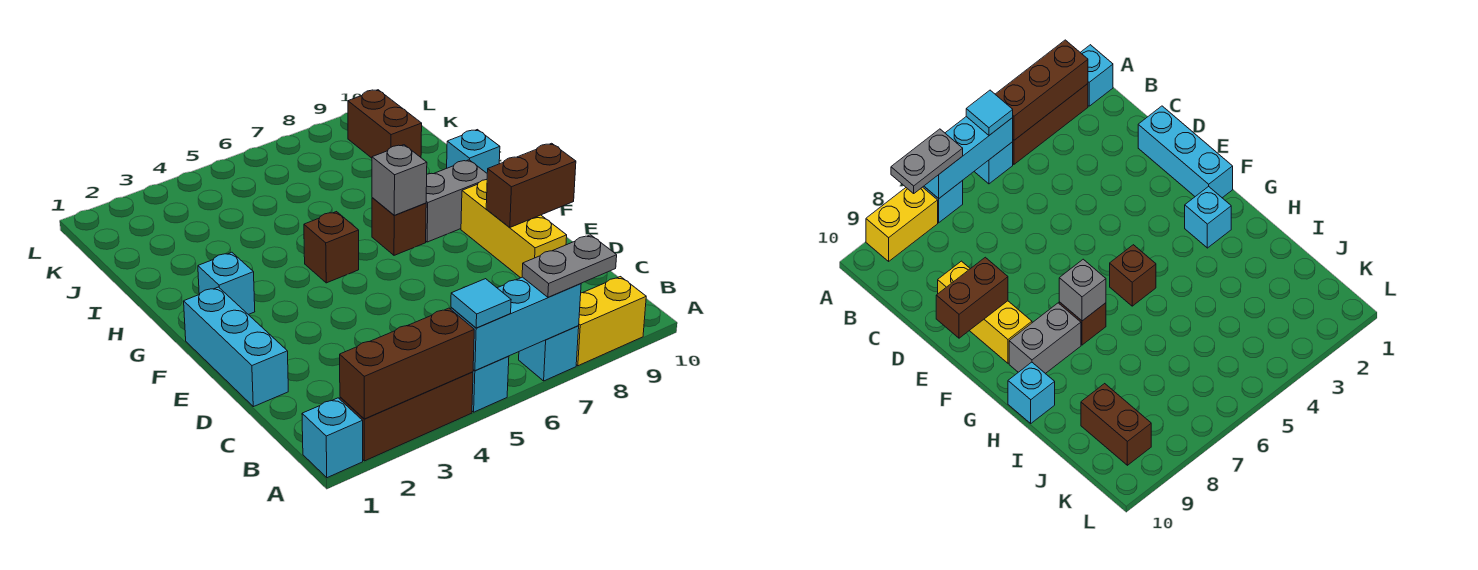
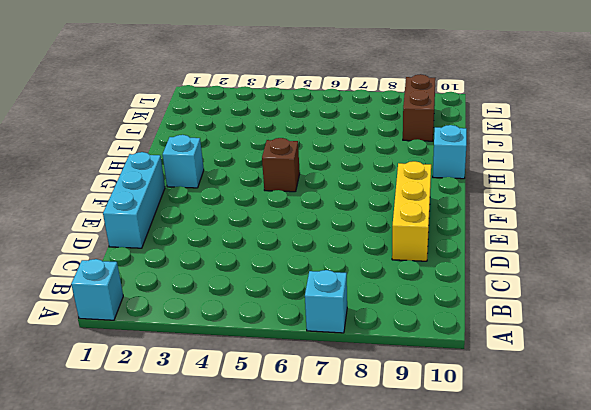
none -> brown brick A2:A4 level 1
none -> cyan brick A5 level 1
none -> yellow brick A8:A9 level 1

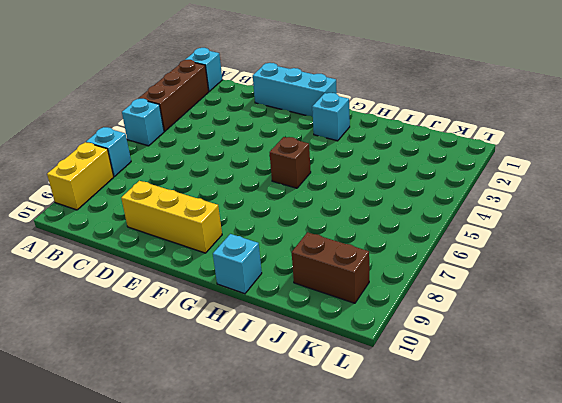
none -> brown brick G7 level 1
none -> grey brick G8:G9 level 1
none -> brown brick A2:A4 level 2

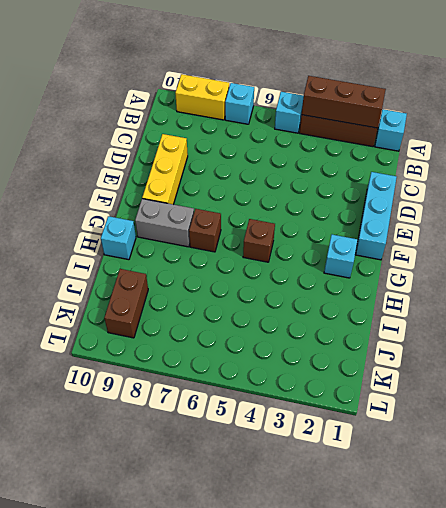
none -> cyan brick A5:A7 level 2
none -> brown brick E9:E10 level 2
none -> grey brick G7 level 2

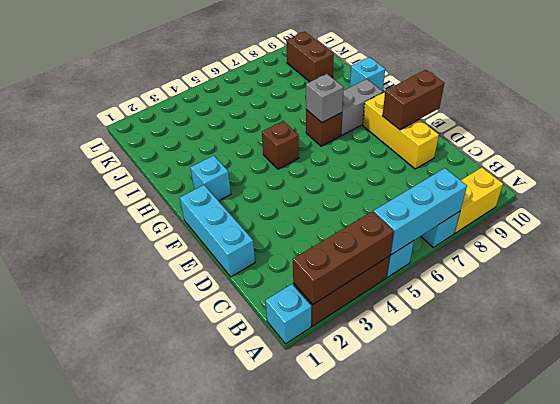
none -> cyan tile A5 level 3
none -> grey plate A7:A8 level 3

